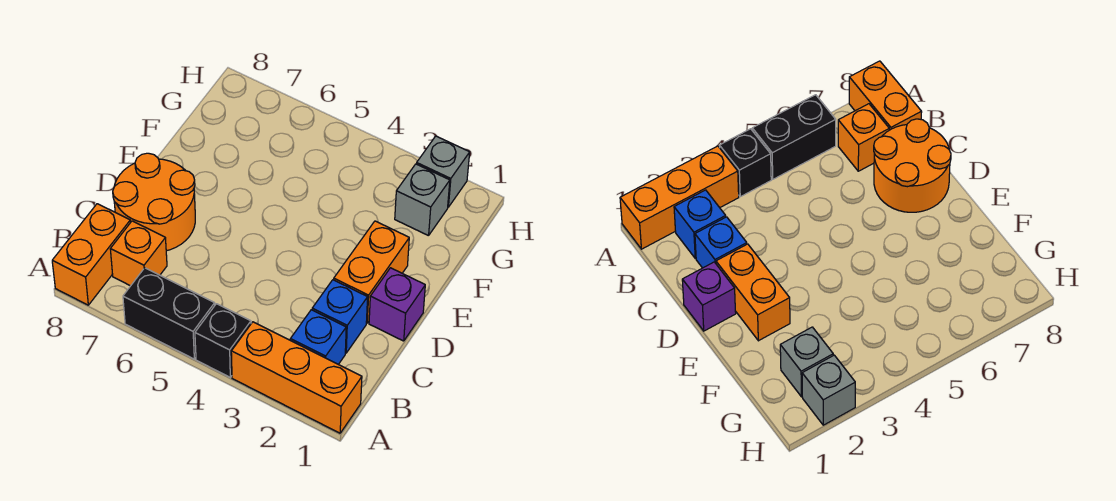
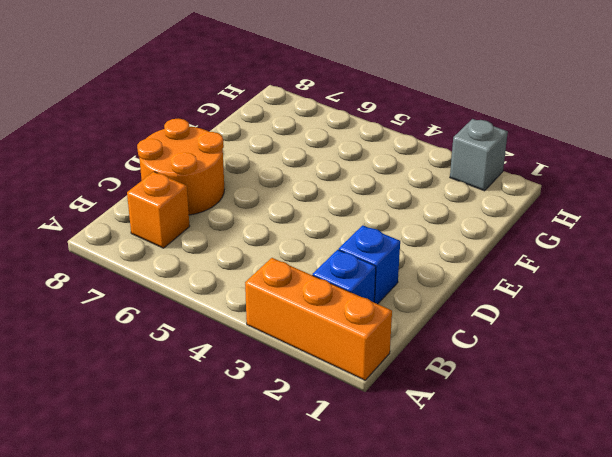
none -> black brick A4 level 1
none -> black brick A5:A6 level 1
none -> orange brick A8:B8 level 1

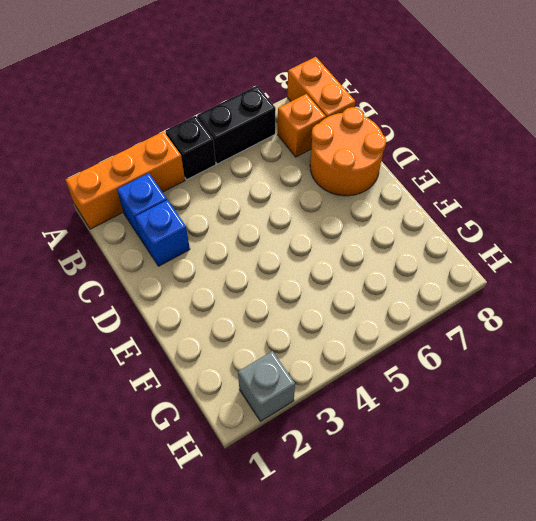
none -> purple brick D1 level 1
none -> orange brick D2:E2 level 1
none -> grey brick G2 level 1

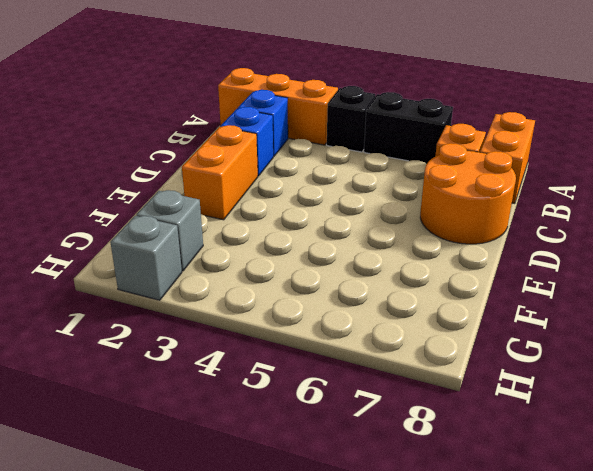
none -> purple brick D1 level 1

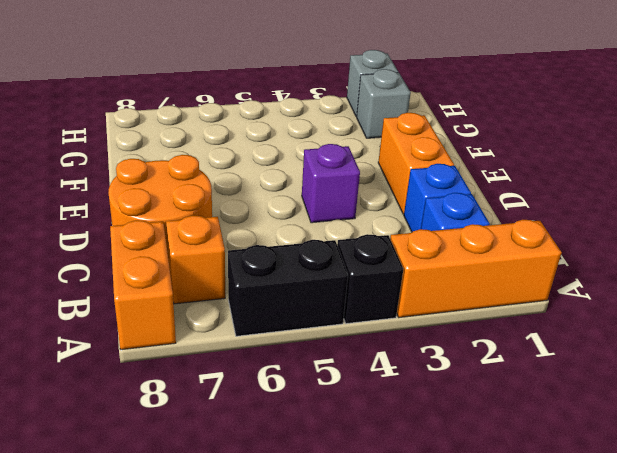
purple brick D4 level 1 -> purple brick D1 level 1

